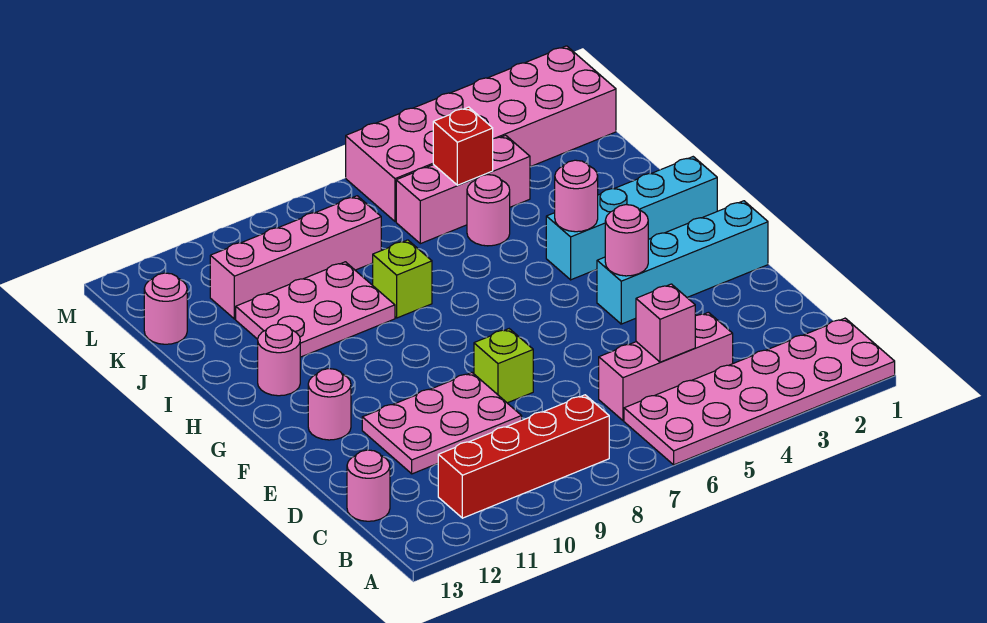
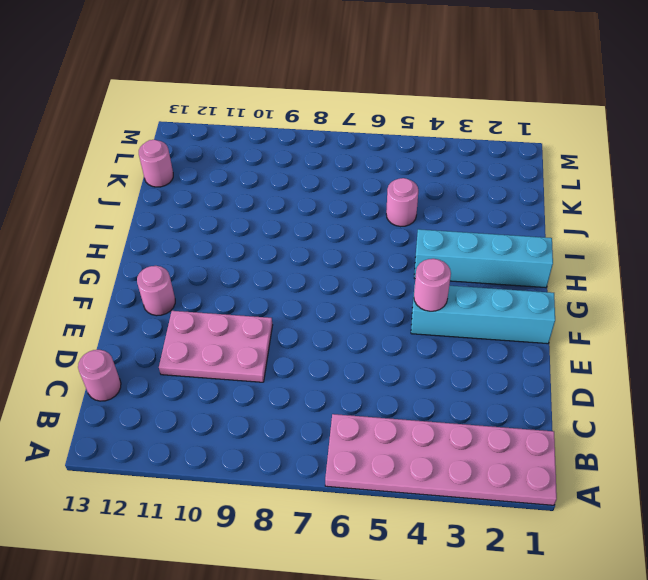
none -> red brick B8:B11 level 1
none -> pink brick C4:C6 level 1
none -> lime brick E8 level 1

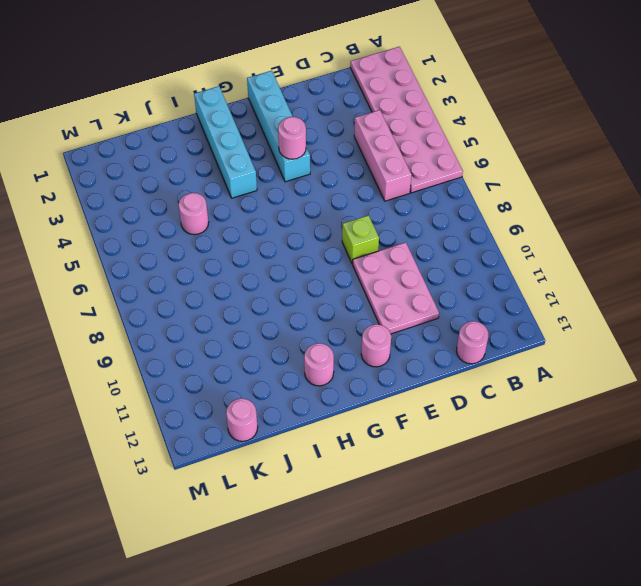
none -> red brick B8:B11 level 1
none -> lime brick I8 level 1
none -> pink plate I9:J11 level 1

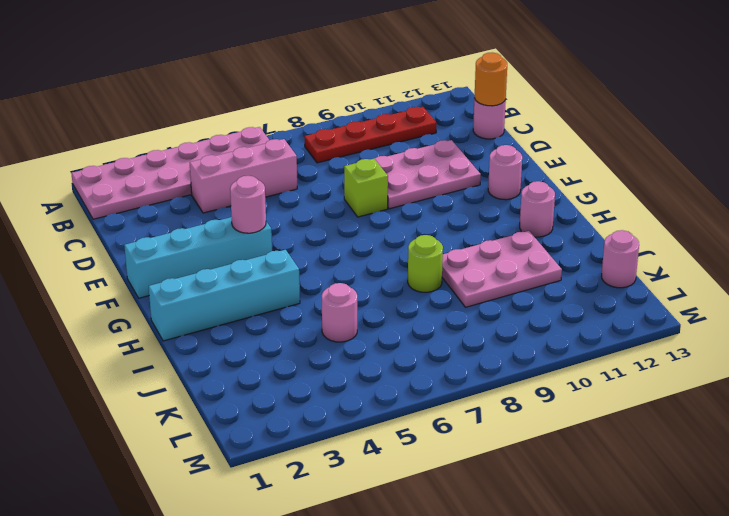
red plate B8:B11 level 1 -> red brick B8:B11 level 1
orange round brick C13 level 2 -> none
lime round brick I8 level 1 -> lime brick I8 level 1
none -> pink brick K4:K6 level 1
none -> pink brick K8:K11 level 1
none -> pink brick L1:M6 level 1

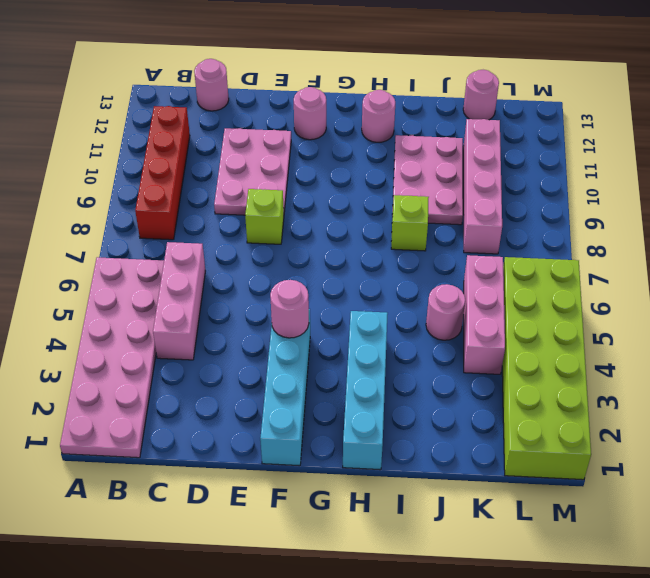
lime brick L1:M6 level 1 -> pink brick L1:M6 level 1
none -> pink brick C5 level 2
none -> pink round brick H4 level 2
none -> red brick K5 level 2

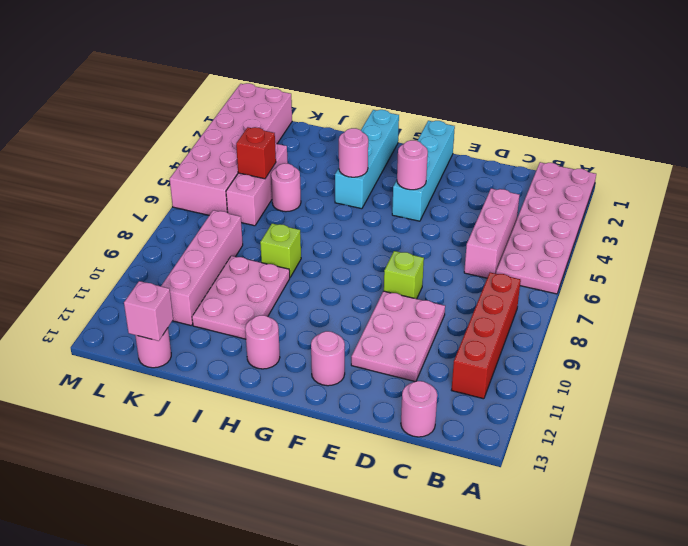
pink brick K13 level 2 -> pink brick C5 level 2

